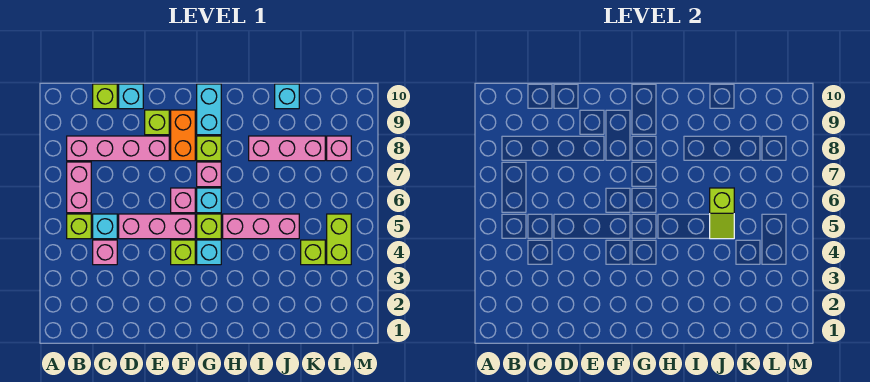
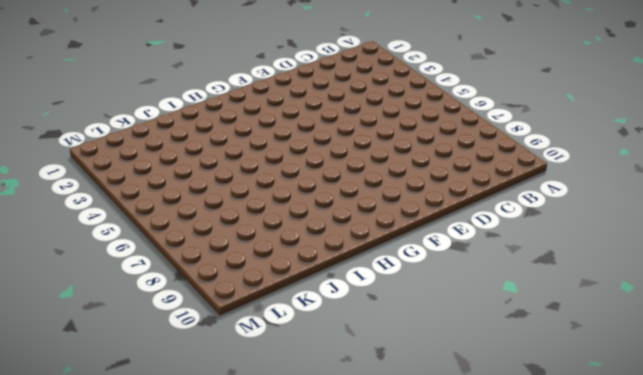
none -> lime brick B5 level 1
none -> pink brick B6:B7 level 1
none -> pink brick B8:E8 level 1

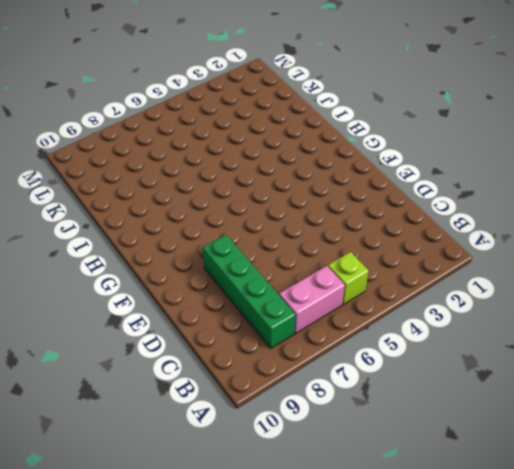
green brick B8:E8 level 1 -> pink brick B8:E8 level 1
none -> pink brick C4 level 1
none -> cyan brick C5 level 1
none -> lime brick C10 level 1

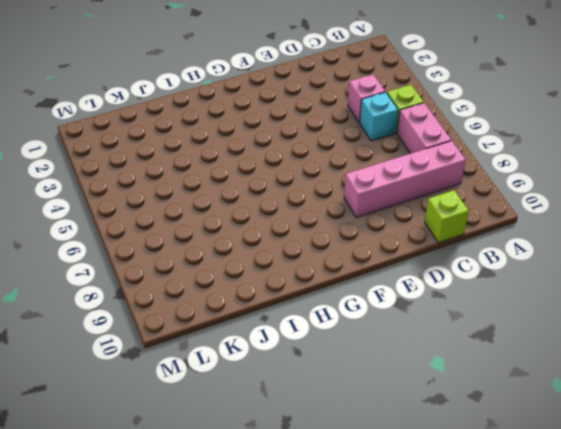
none -> pink brick D5:F5 level 1
none -> cyan brick D10 level 1
none -> lime brick E9 level 1

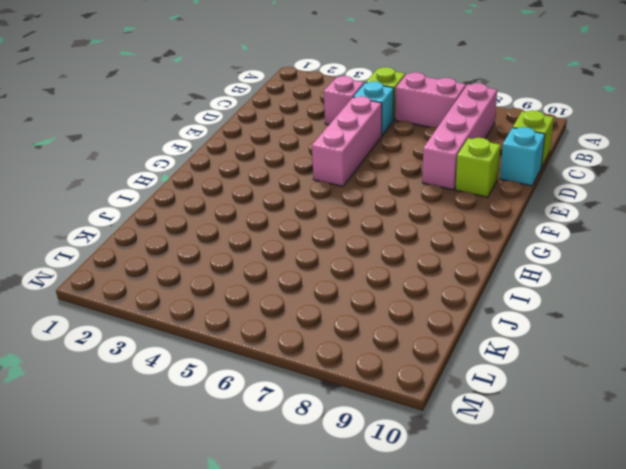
none -> lime brick F4 level 1
none -> pink brick F6 level 1
none -> orange brick F8:F9 level 1

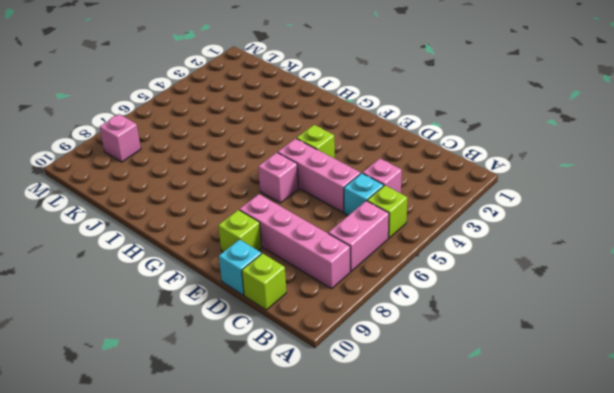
none -> orange brick F8:F9 level 1
none -> cyan brick G4 level 1
none -> lime brick G5 level 1

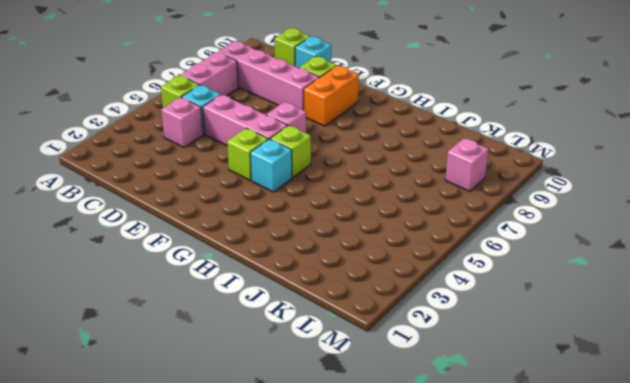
none -> cyan brick G6 level 1
none -> pink brick G7 level 1
none -> lime brick G8 level 1

